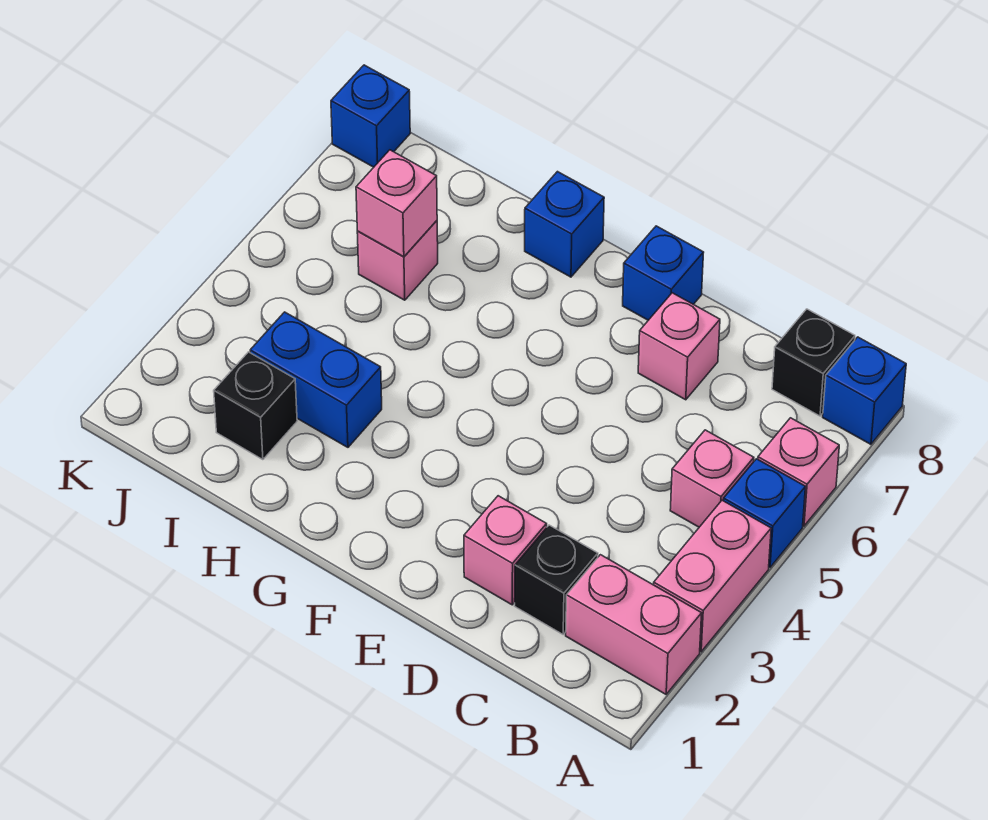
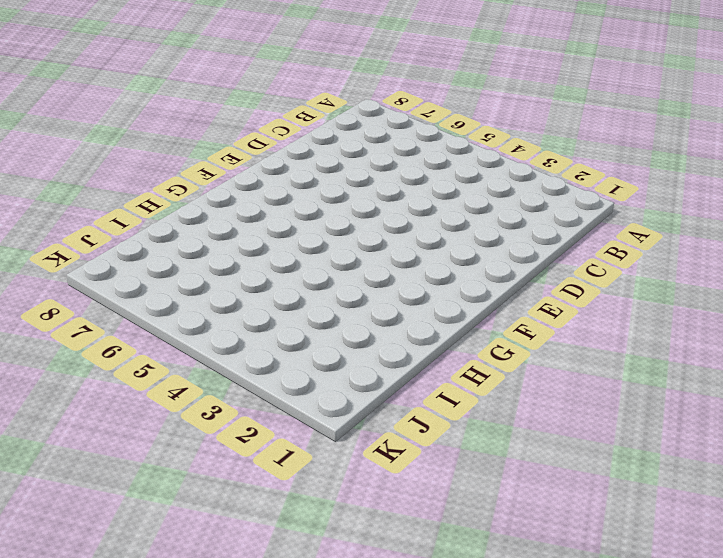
none -> pink brick A2:B2 level 1
none -> pink brick A3:A4 level 1
none -> blue brick A5 level 1

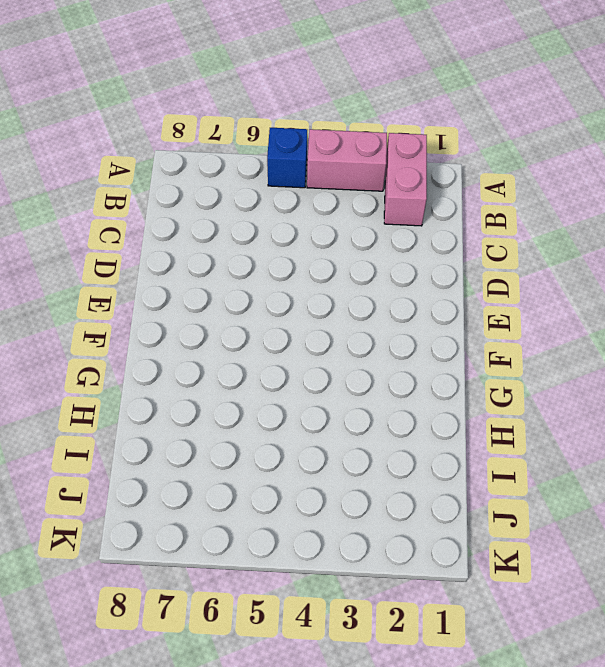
none -> pink brick A6 level 1
none -> blue brick A8 level 1
none -> pink brick B5 level 1

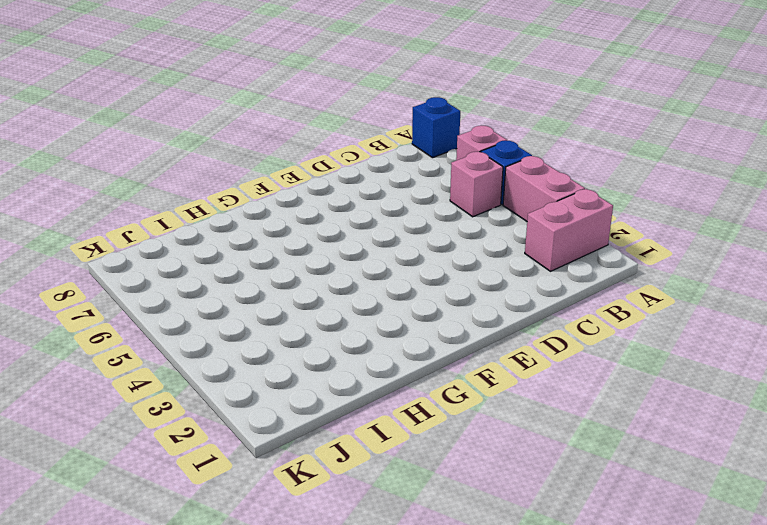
none -> black brick B8 level 1
none -> black brick C2 level 1
none -> pink brick D2 level 1

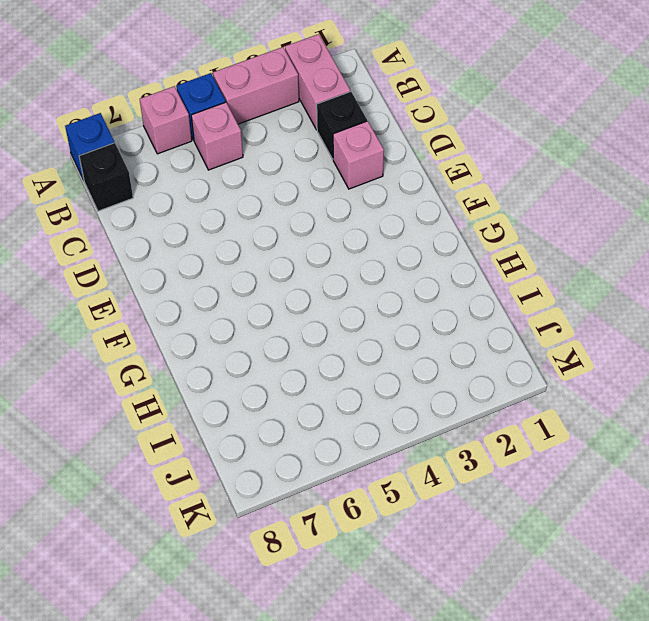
none -> pink brick D7 level 1
none -> blue brick E8 level 1
none -> blue brick G8 level 1

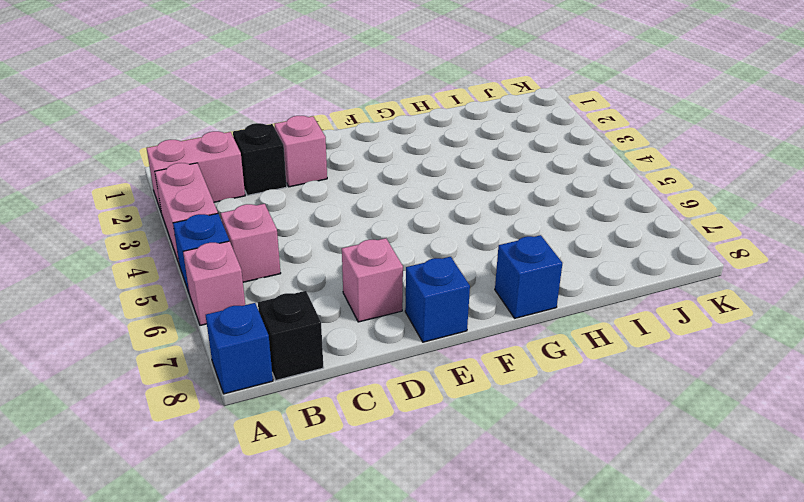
none -> blue brick H3:I3 level 1
none -> black brick I2 level 1
none -> pink brick I6 level 1

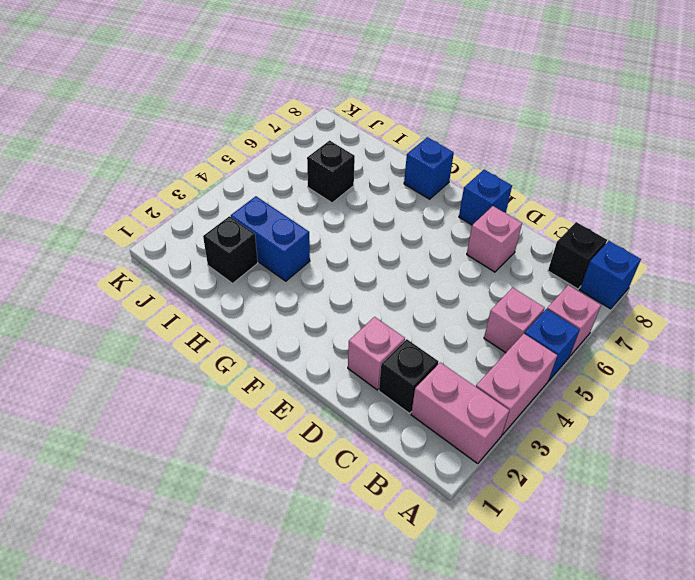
black brick I6 level 1 -> pink brick I6 level 1
none -> blue brick K8 level 1
none -> pink brick I6 level 2

